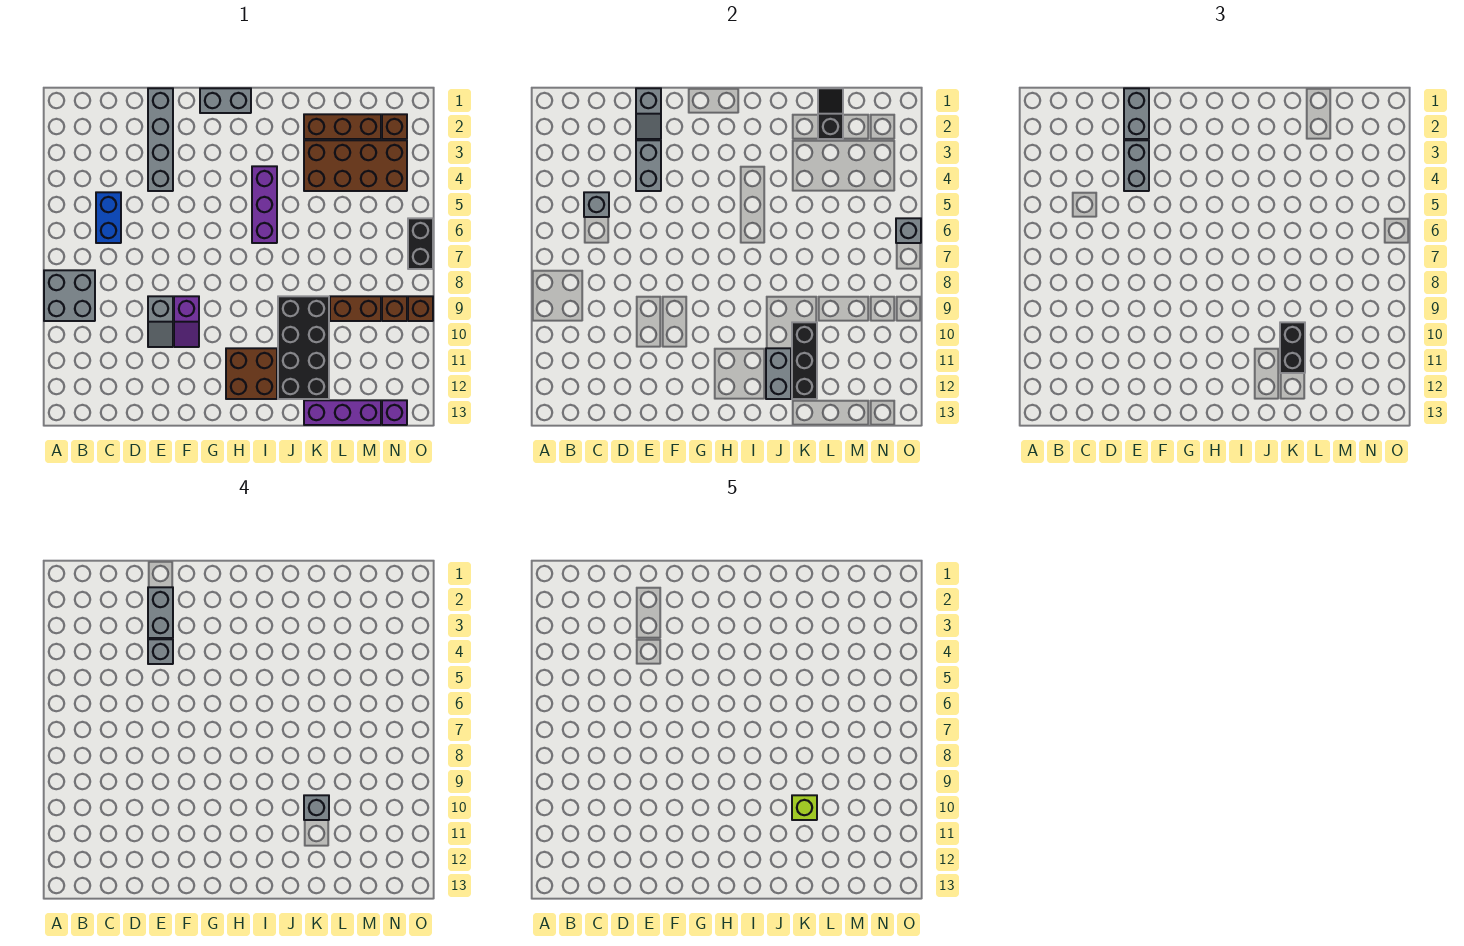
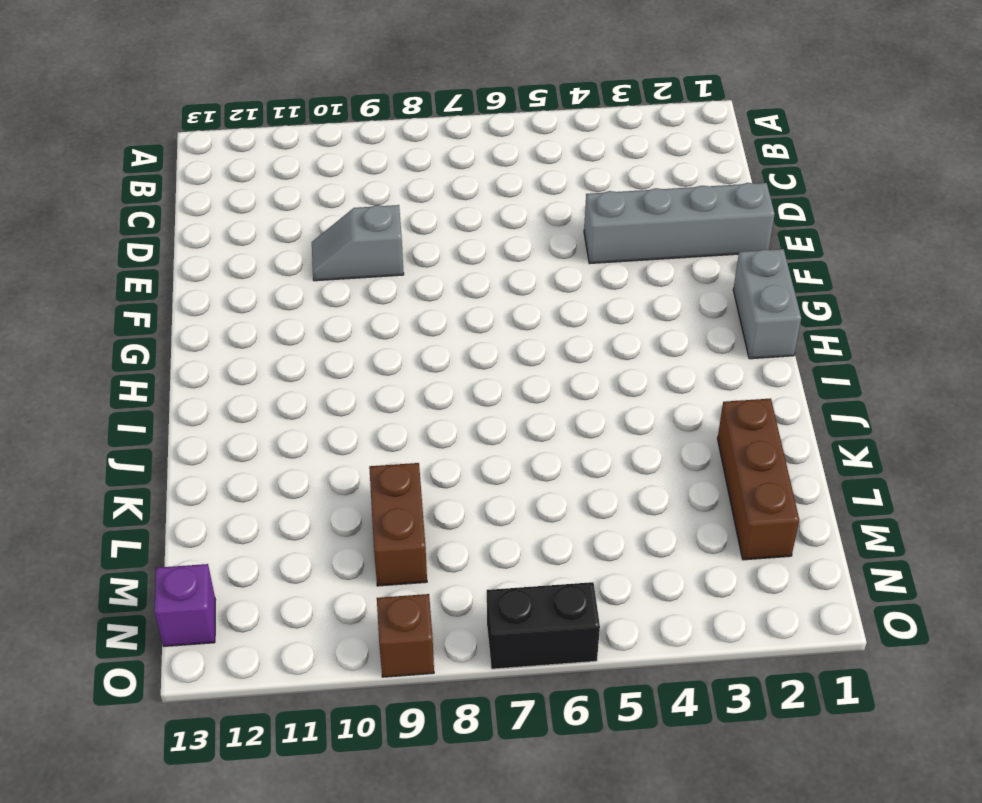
none -> grey brick A8:B9 level 1
none -> blue brick C5:C6 level 1
none -> purple slope F9:F10 level 1 top 9
none -> brown brick H11:I12 level 1

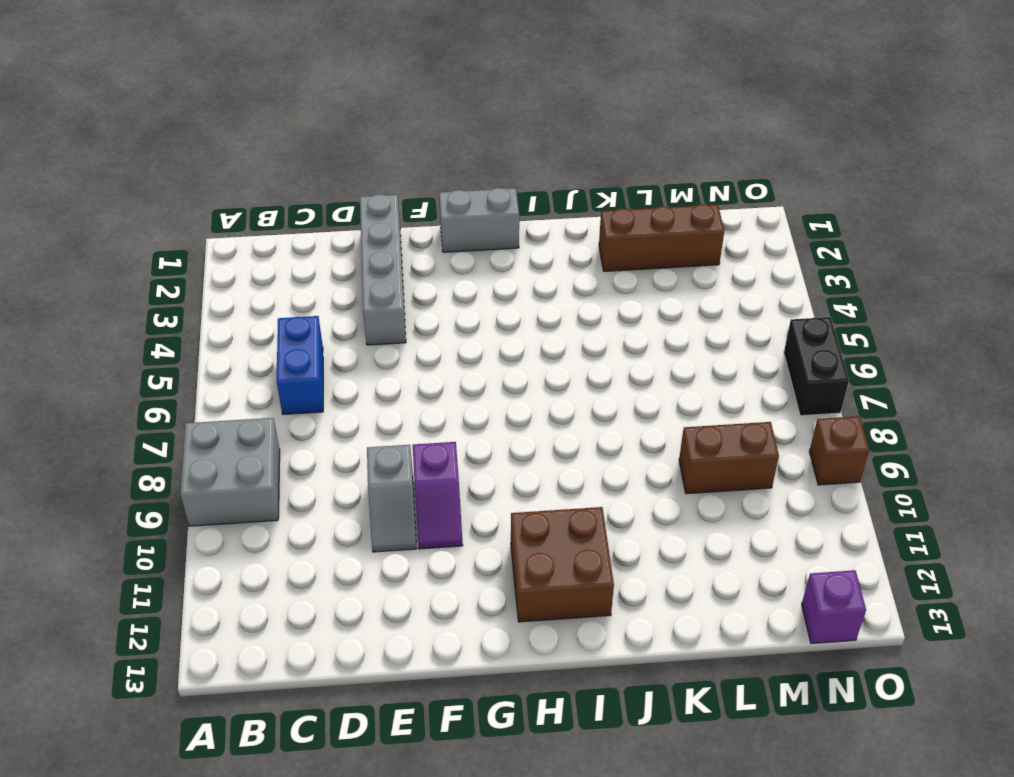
none -> purple brick I4:I6 level 1
none -> black brick J9:K12 level 1
none -> brown brick K3:N4 level 1
none -> purple brick K13:M13 level 1

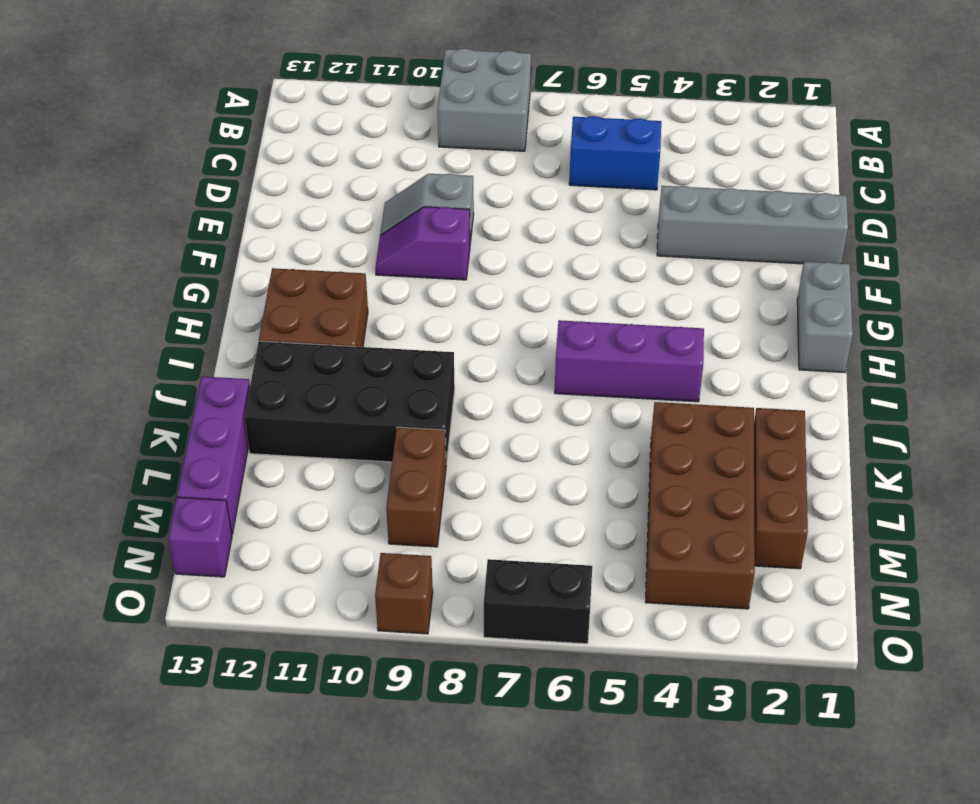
none -> brown brick N2 level 1
none -> brown brick N9 level 1
none -> grey brick C5 level 2
none -> grey slope E1:E2 level 2 top 1

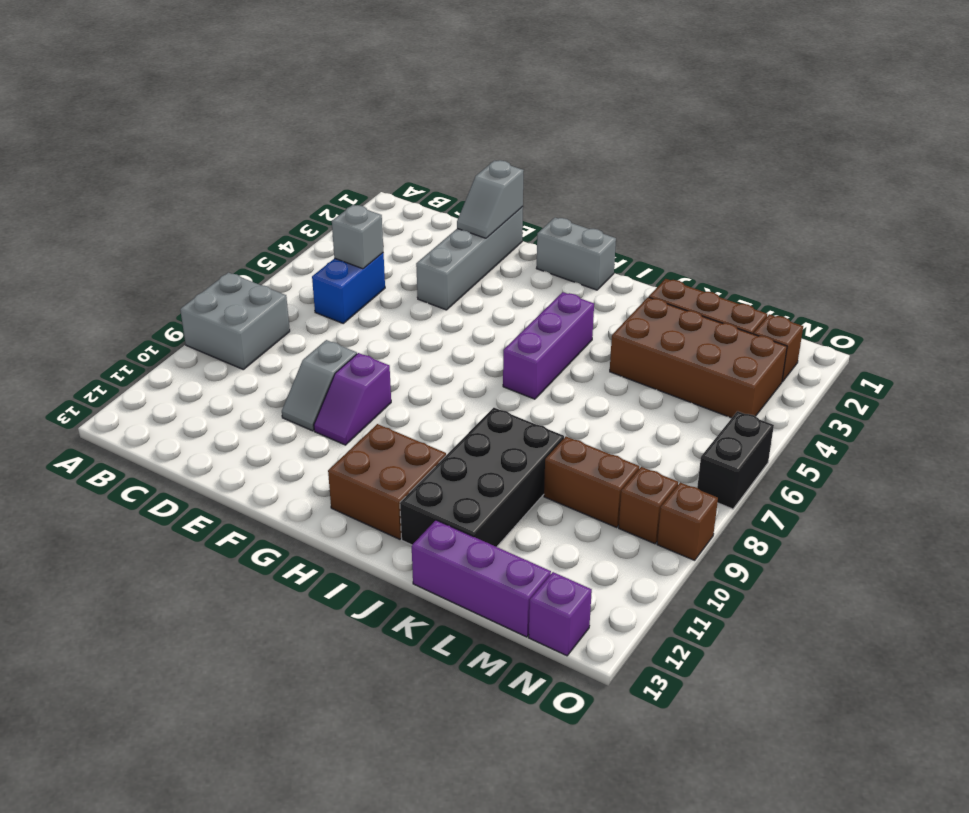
none -> grey brick E3:E4 level 2
none -> grey brick J11:J12 level 2
none -> black brick K10:K12 level 2
none -> black slope L1:L2 level 2 top 2

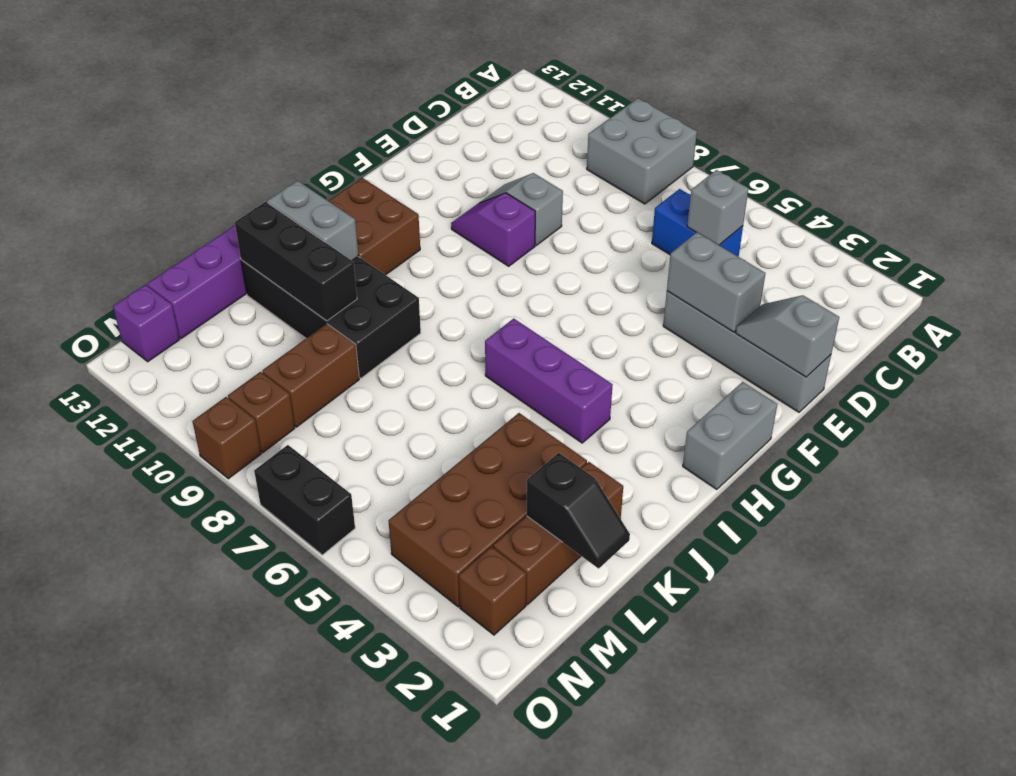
none -> grey brick O6 level 2
none -> grey brick E1:E2 level 3
none -> grey brick E3:E4 level 3
none -> black brick K10:K11 level 3

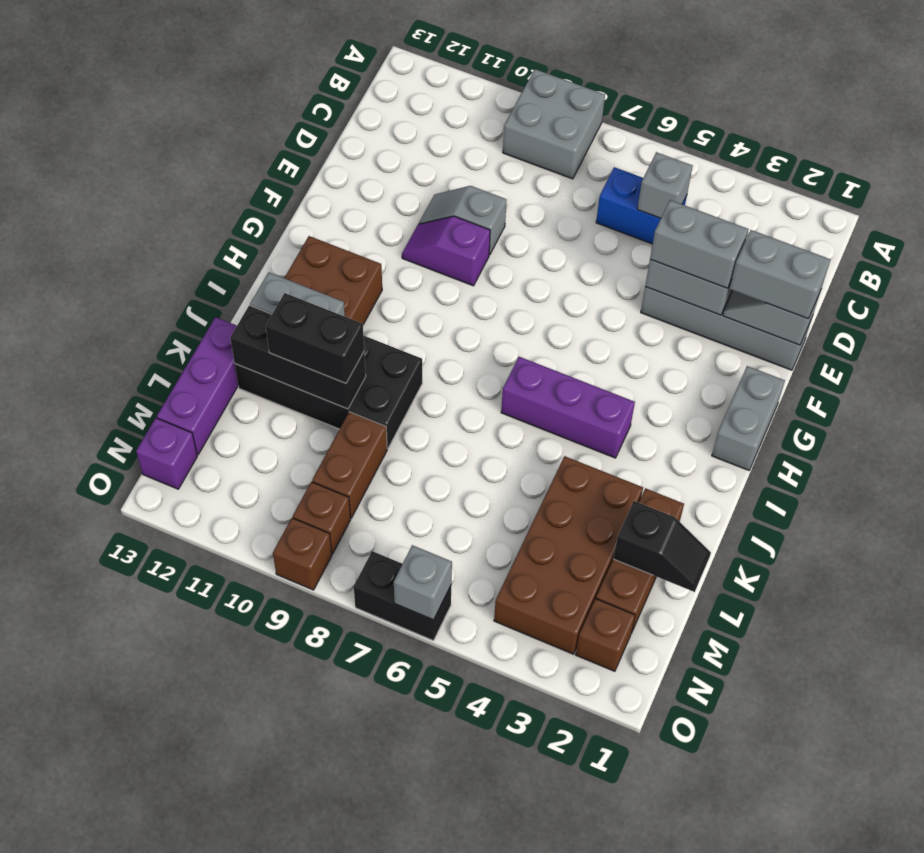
none -> grey brick E2:E3 level 4
none -> grey brick E4 level 4
none -> grey brick K10 level 4
none -> lime brick K10 level 5

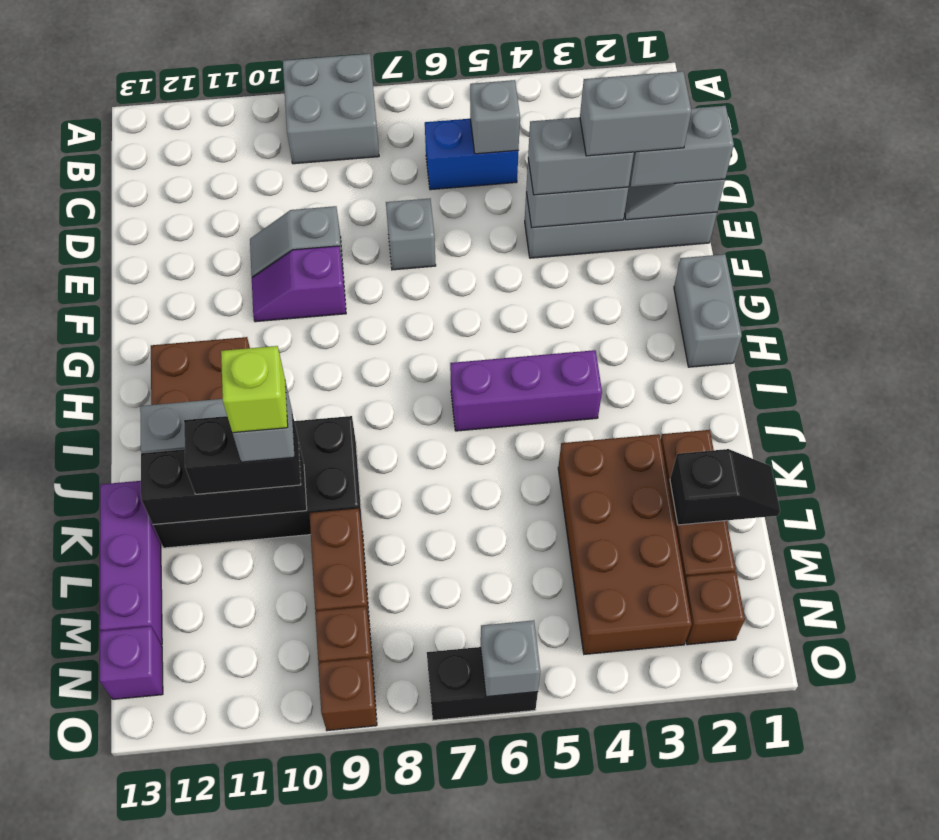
grey brick E7 level 1 -> grey brick E4 level 4

